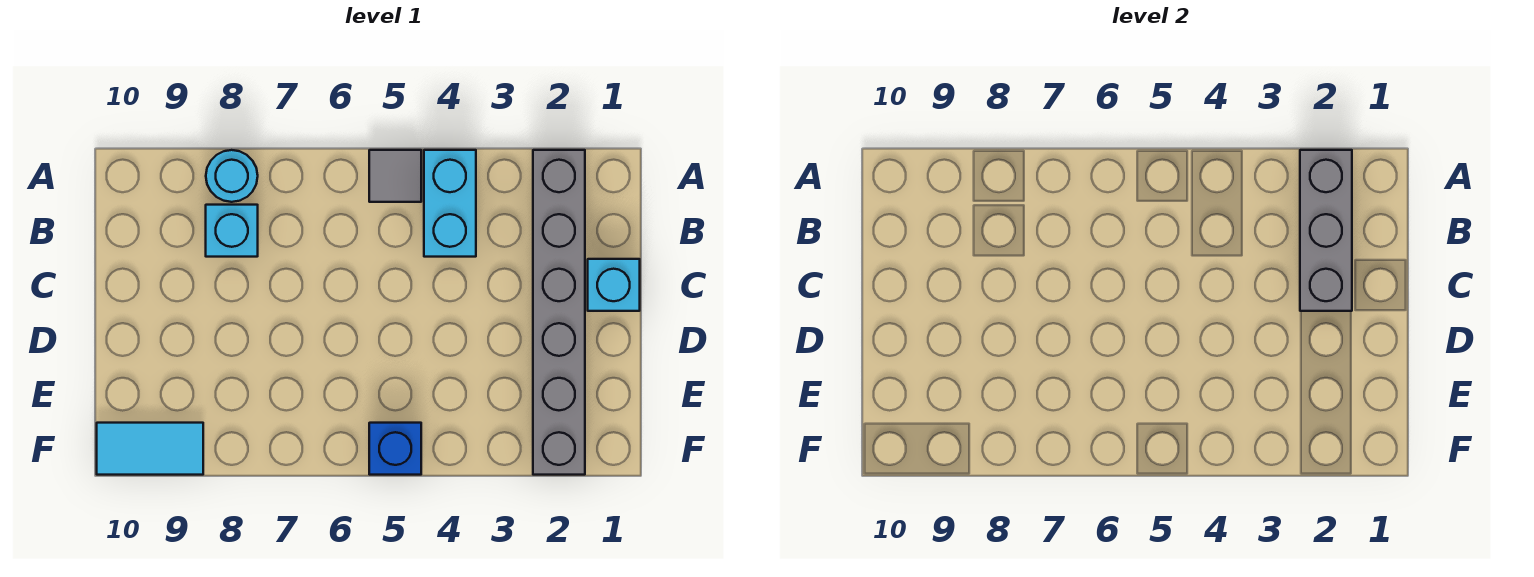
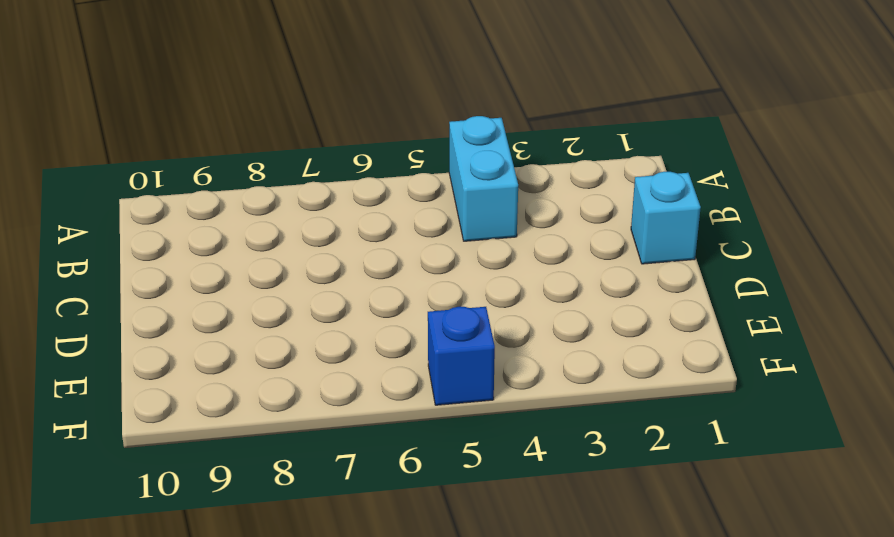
none -> grey brick A2:F2 level 1
none -> grey tile A5 level 1

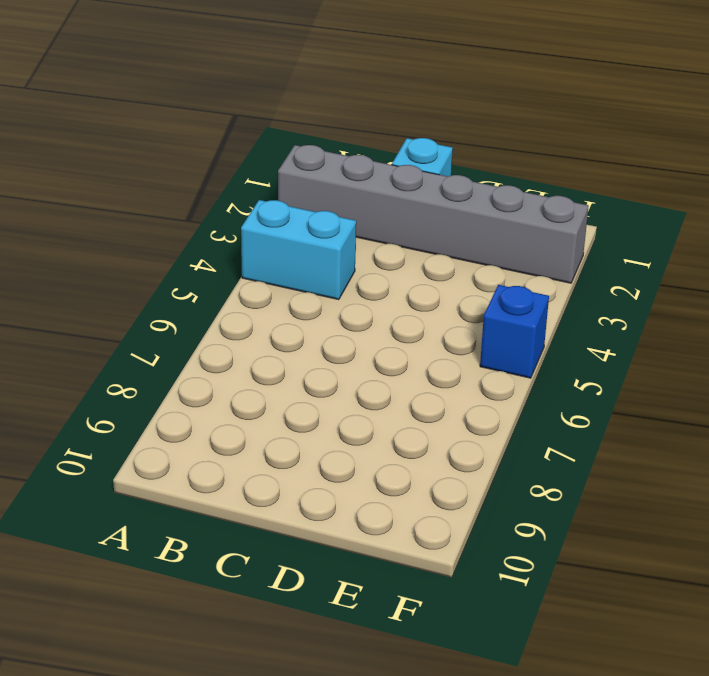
none -> grey tile A5 level 1
none -> cyan round brick A8 level 1

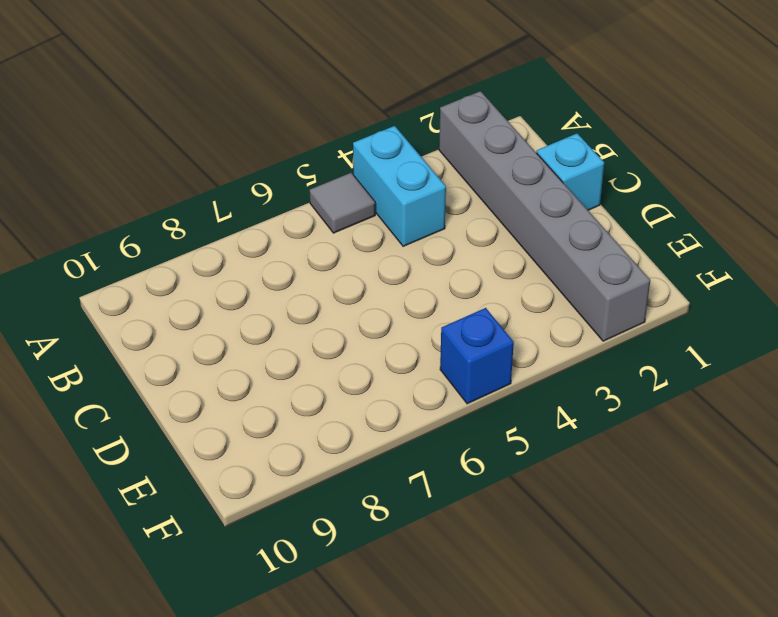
none -> cyan round brick A8 level 1
none -> cyan brick B8 level 1

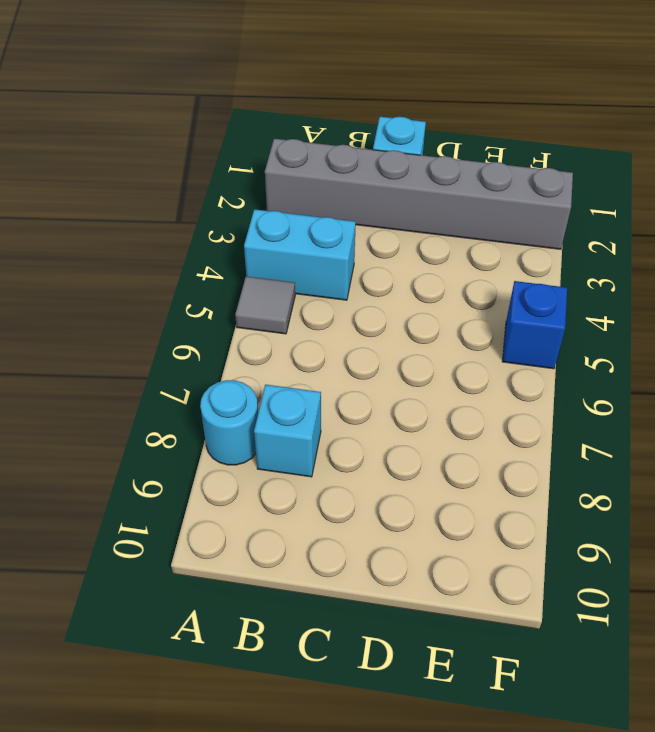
none -> cyan tile F9:F10 level 1
none -> grey brick A2:C2 level 2

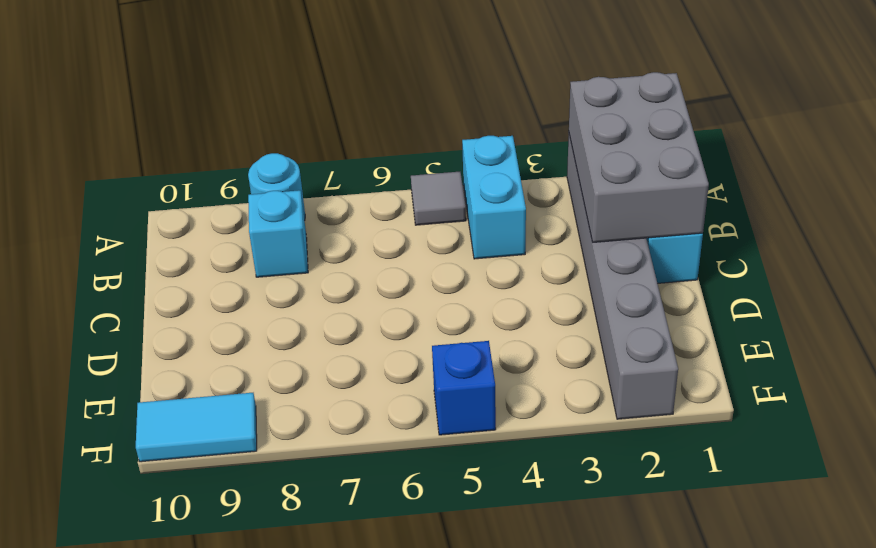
grey brick A1:C2 level 2 -> grey brick A2:C2 level 2

